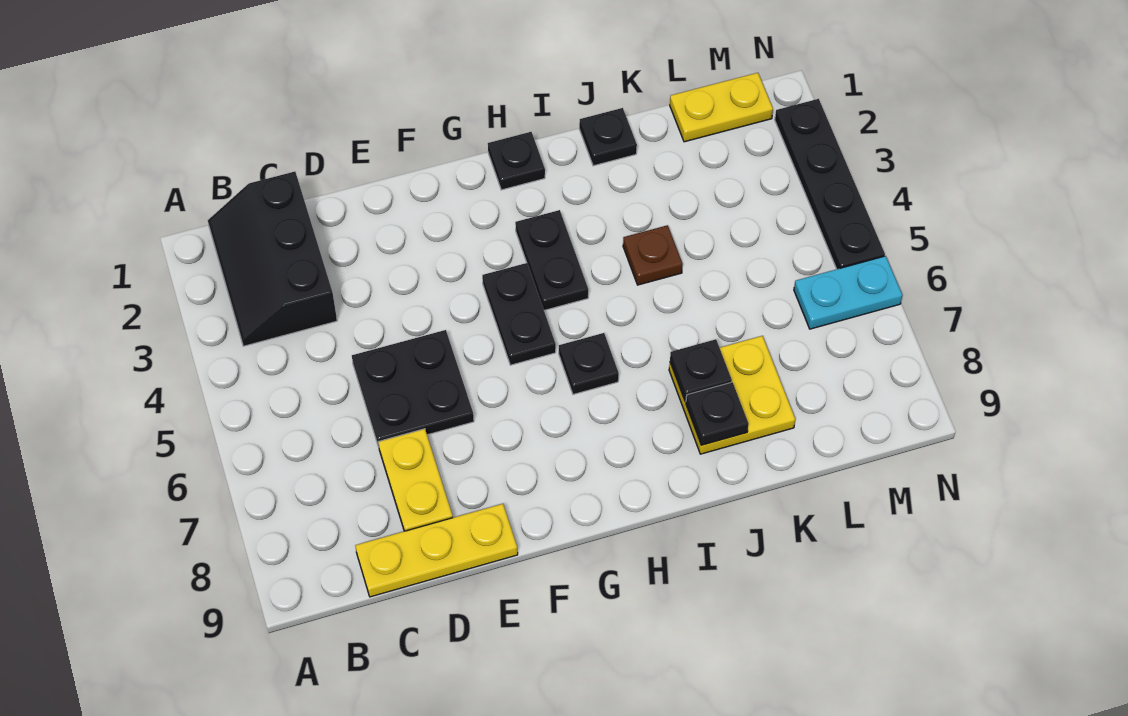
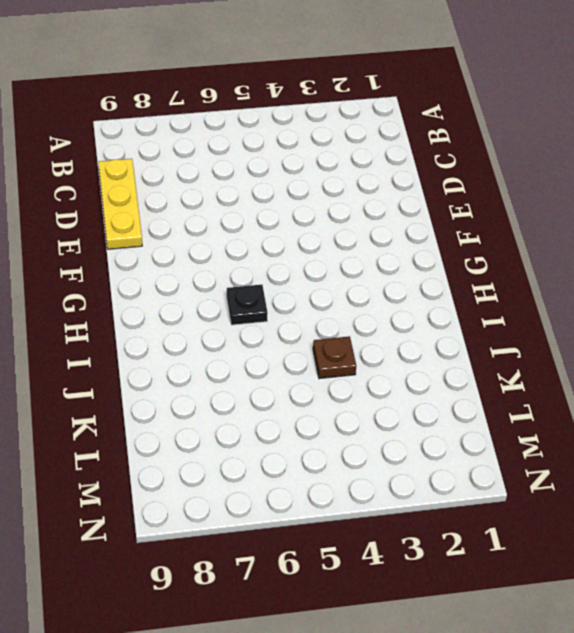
none -> black slope B1:C3 level 1 top C
none -> black plate D5:E6 level 1
none -> yellow plate D7:D8 level 1

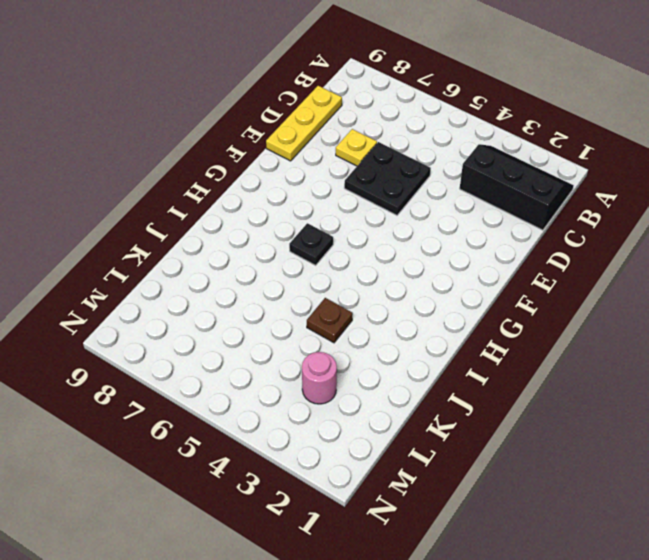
yellow plate D7 level 1 -> yellow plate D7:D8 level 1
pink round brick L3 level 1 -> none
none -> black plate G4:G5 level 1
none -> black plate H1 level 1
none -> black plate H3:H4 level 1

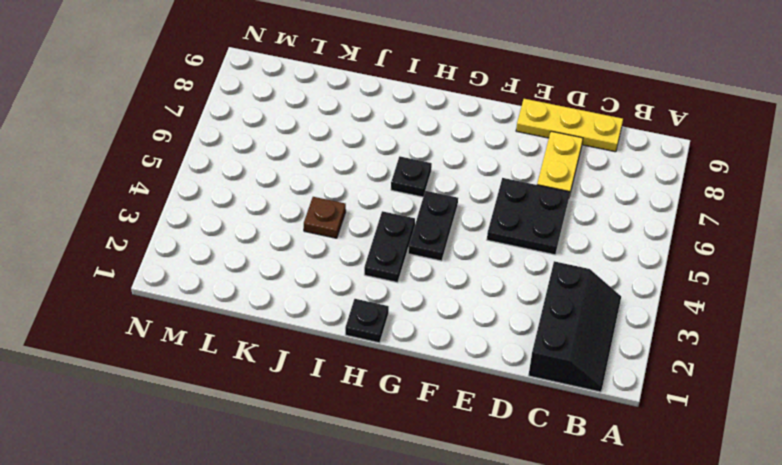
none -> black plate J1 level 1
none -> yellow plate J7:K8 level 1
none -> yellow plate L1:M1 level 1

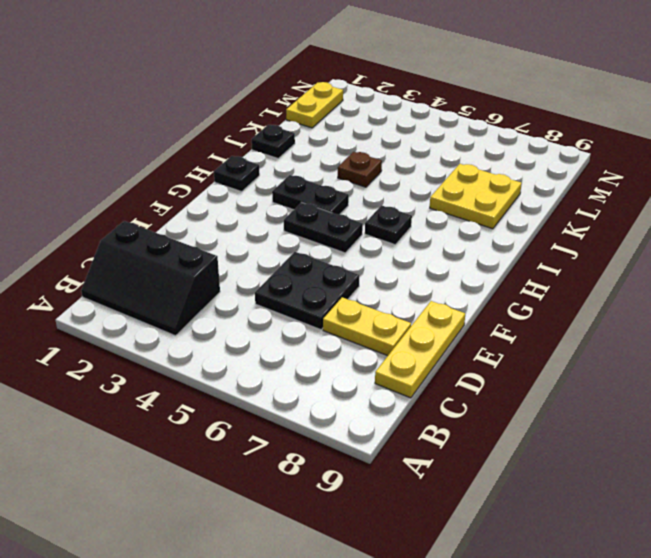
none -> cyan plate M6:N6 level 1
none -> black plate N2:N5 level 1
none -> black plate J7 level 2

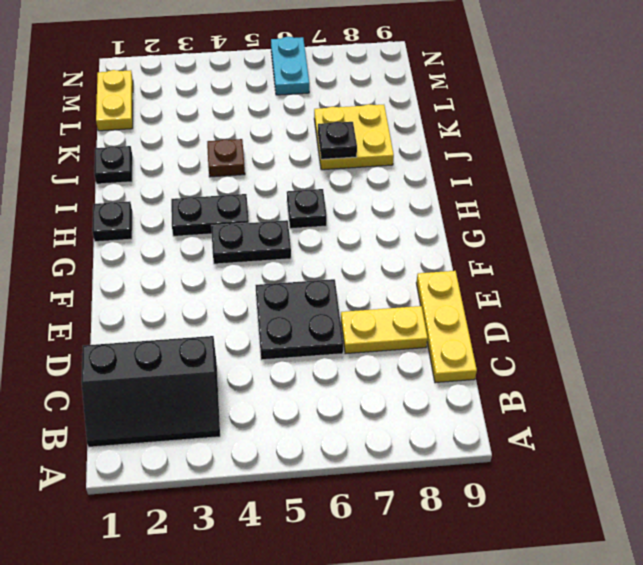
none -> black plate N2:N5 level 1
none -> black plate J8 level 2

